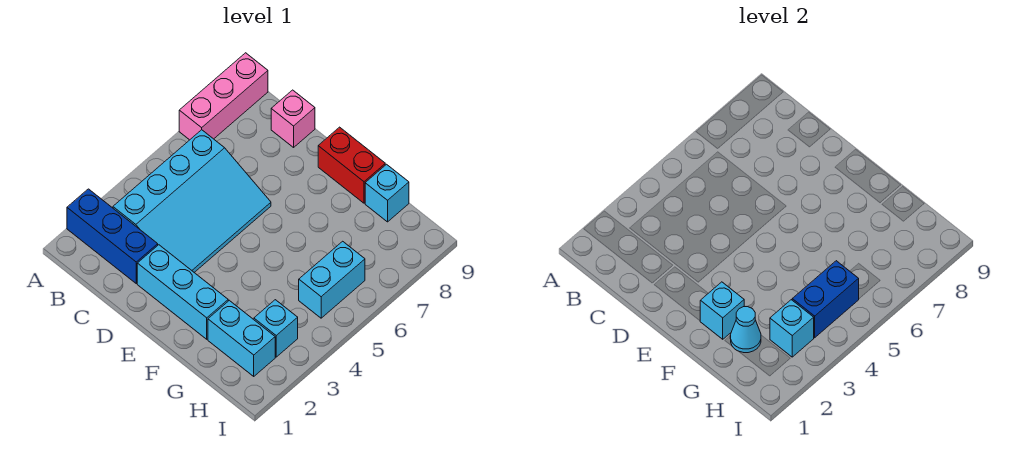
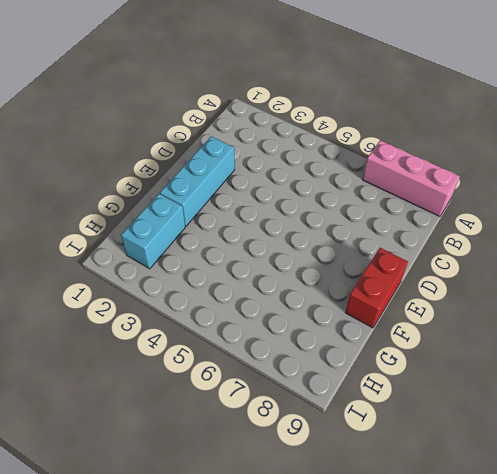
none -> blue brick A2:C2 level 1
none -> cyan slope B3:D6 level 1 top B
none -> pink brick C9 level 1

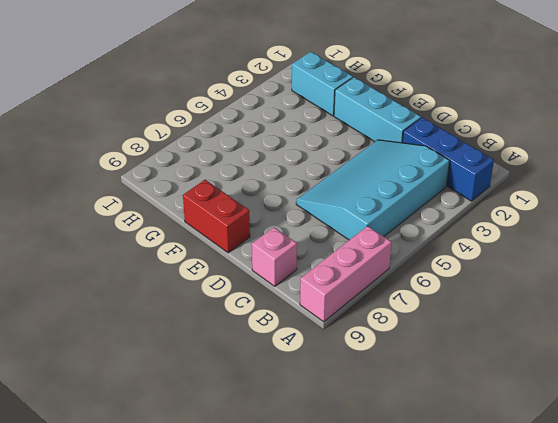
none -> cyan brick G9 level 1
none -> cyan brick H3 level 1
none -> cyan brick H5:H6 level 1

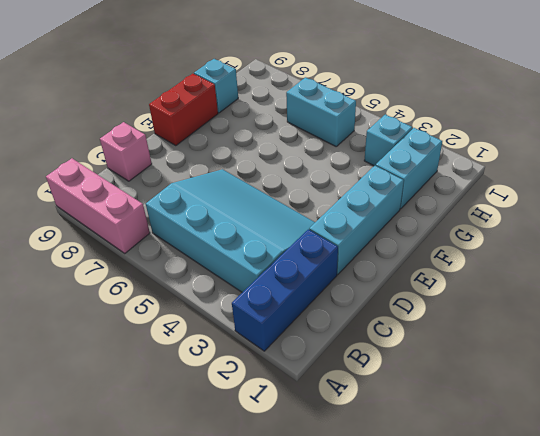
none -> cyan brick F2 level 2
none -> cyan cone G2 level 2
none -> cyan brick H3 level 2

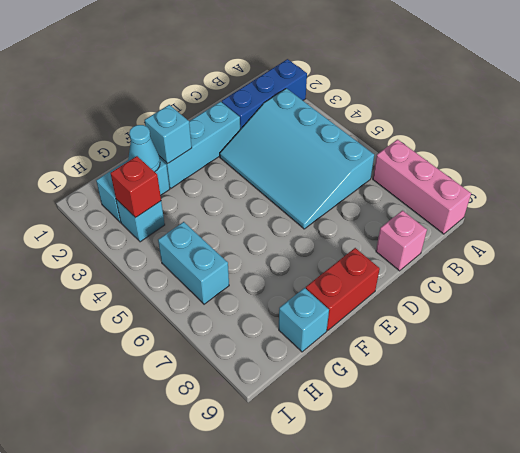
red brick H3 level 2 -> cyan brick H3 level 2
none -> blue brick H4:H5 level 2

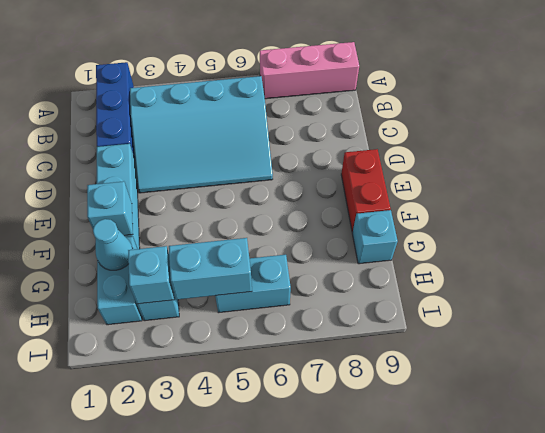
cyan brick H4:H5 level 2 -> blue brick H4:H5 level 2
none -> pink brick C9 level 1

